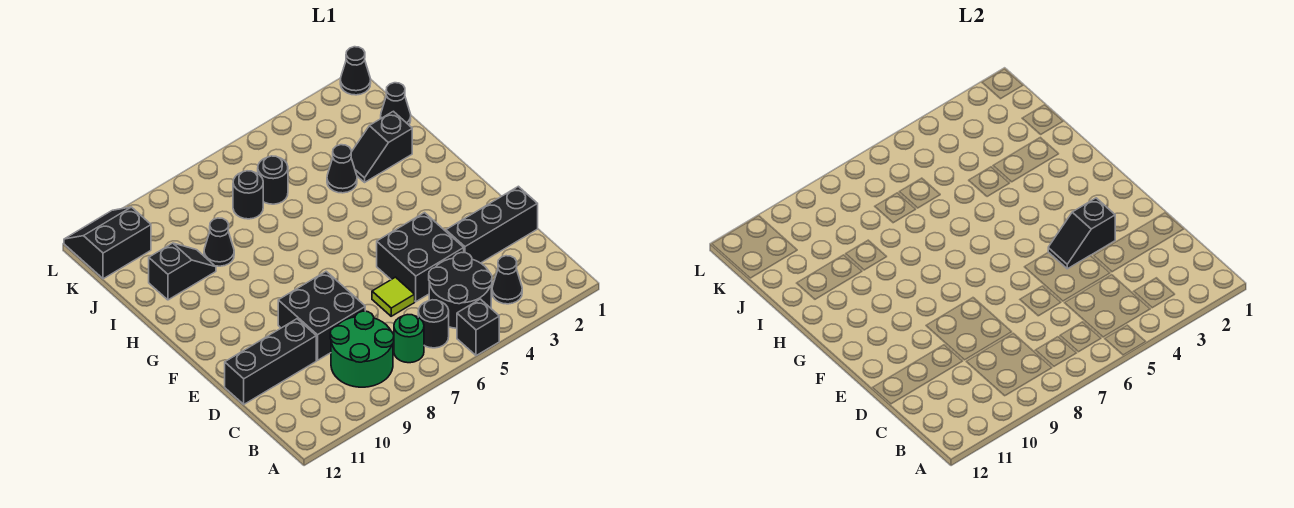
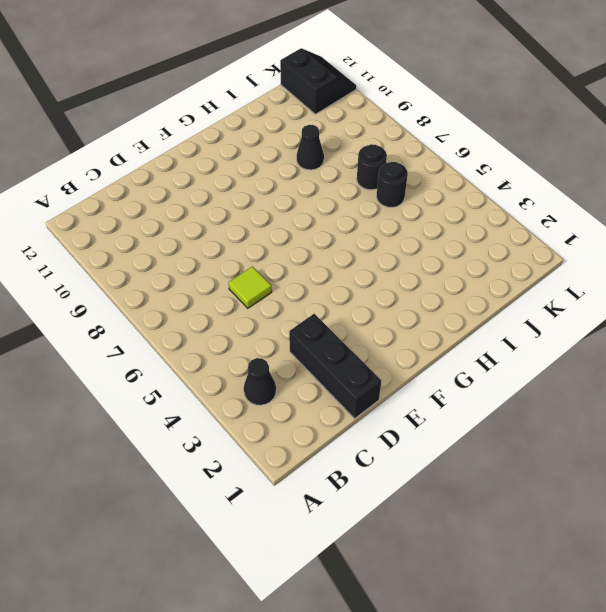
none -> black brick A5 level 1
none -> black round brick B4:C5 level 1
none -> black round brick B6 level 1

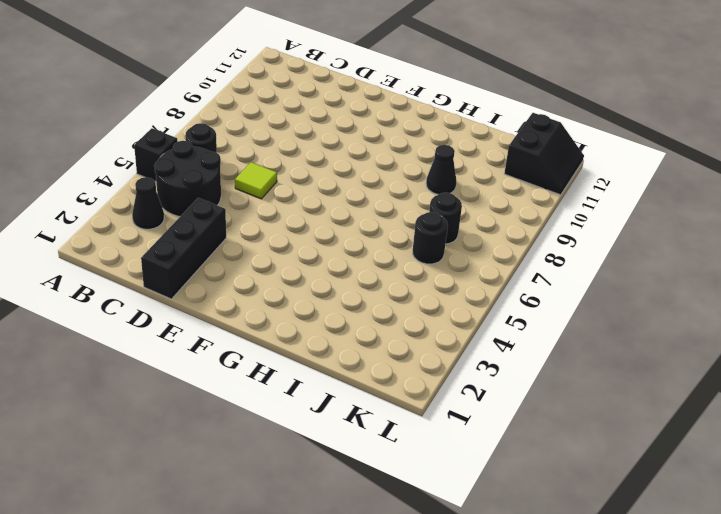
none -> green round brick B7 level 1
none -> green round brick B8:C9 level 1
none -> black brick D4:E5 level 1

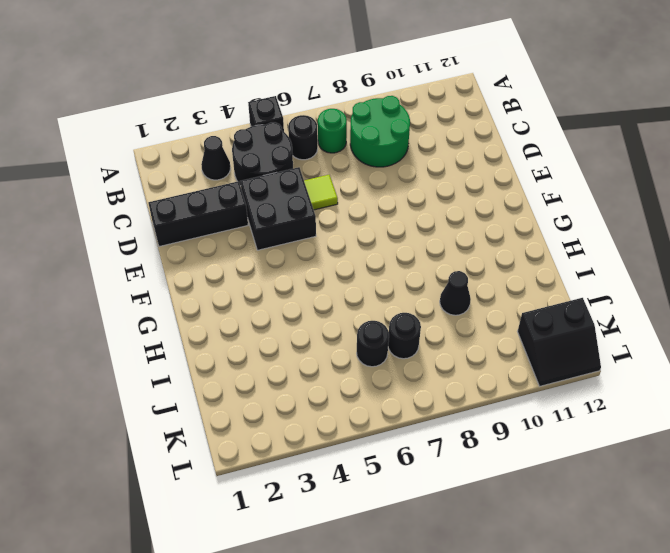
none -> black brick D8:E9 level 1
none -> black brick D10:D12 level 1
none -> black slope I2:I3 level 1 top 2

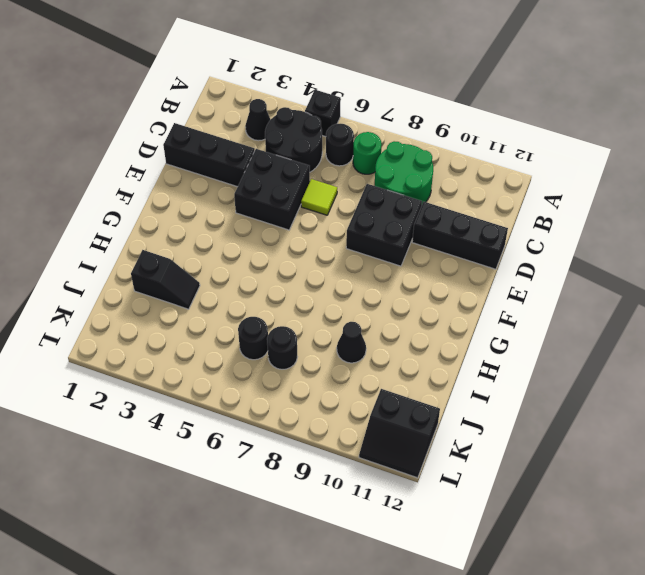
none -> black cone I4 level 1
none -> black slope I10:I11 level 1 top 11
none -> black cone J1 level 1

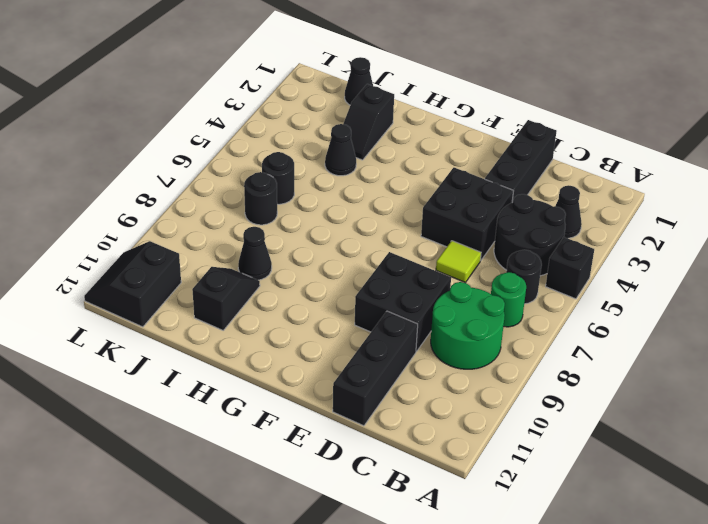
none -> black cone L1 level 1
none -> black slope E3:E4 level 2 top 3

